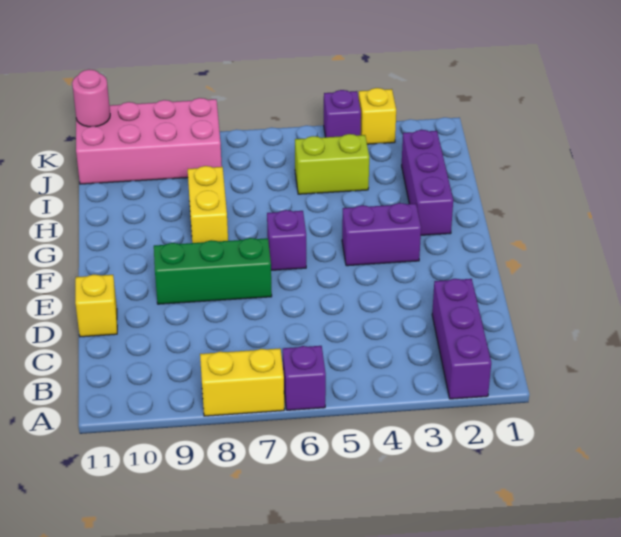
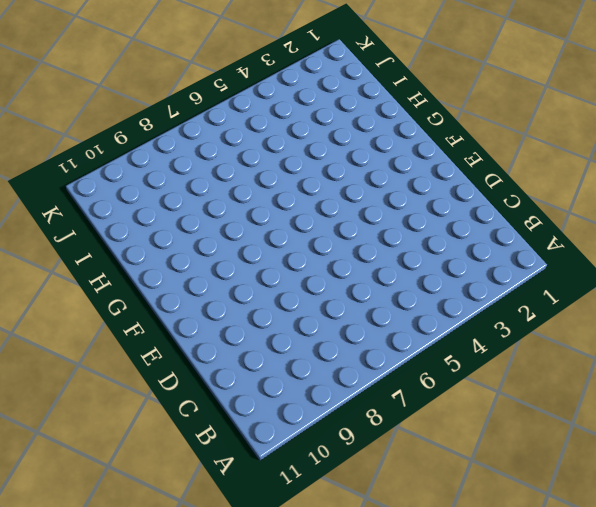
none -> purple brick A2:C2 level 1
none -> purple brick A6 level 1
none -> yellow brick A7:A8 level 1

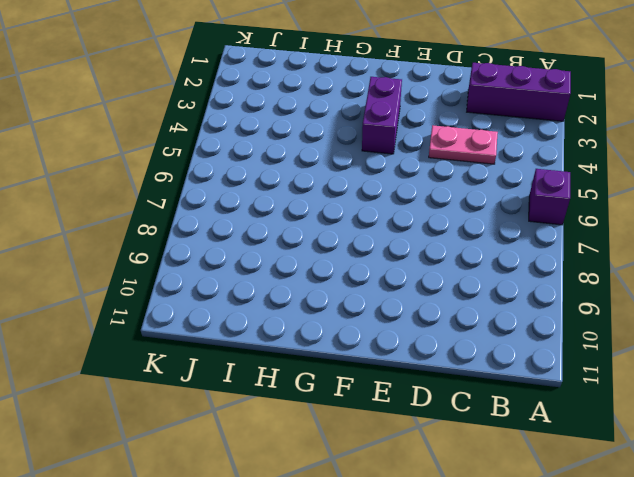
pink plate C4:D4 level 1 -> none
none -> yellow brick A7:A8 level 1
none -> yellow brick D11 level 1
none -> green brick E7:E9 level 1

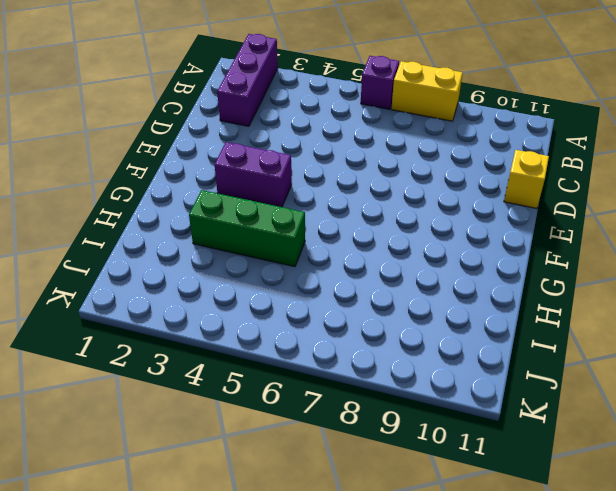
green brick H3:H5 level 1 -> green brick E7:E9 level 1
none -> purple brick F6 level 1
none -> purple brick G2:I2 level 1
none -> yellow brick G8:H8 level 1

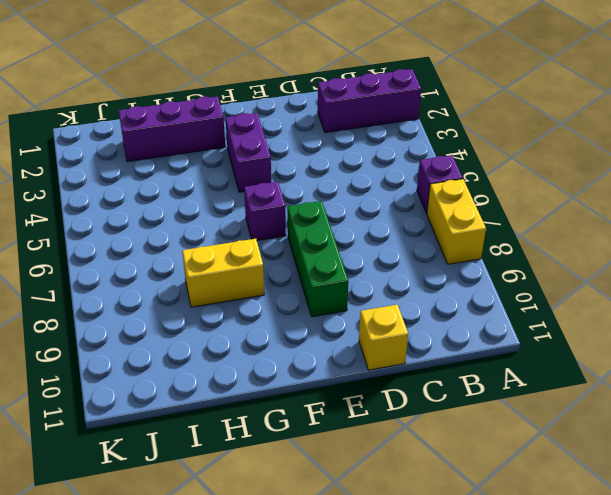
none -> lime brick I4:I5 level 1
none -> pink brick J8:K11 level 1
none -> yellow brick K3 level 1

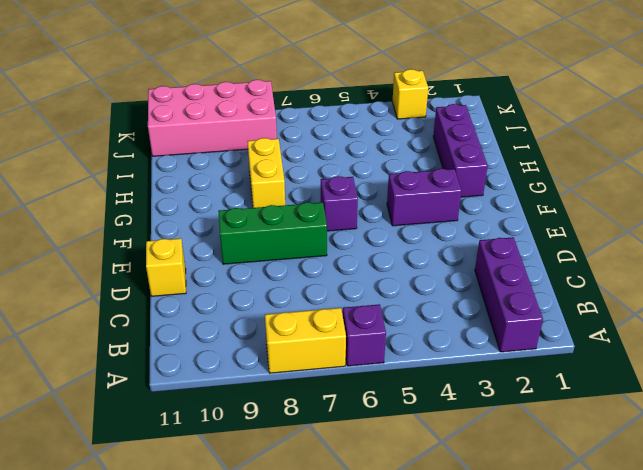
none -> lime brick I4:I5 level 1
none -> purple brick K4 level 1
none -> pink round brick K11 level 2

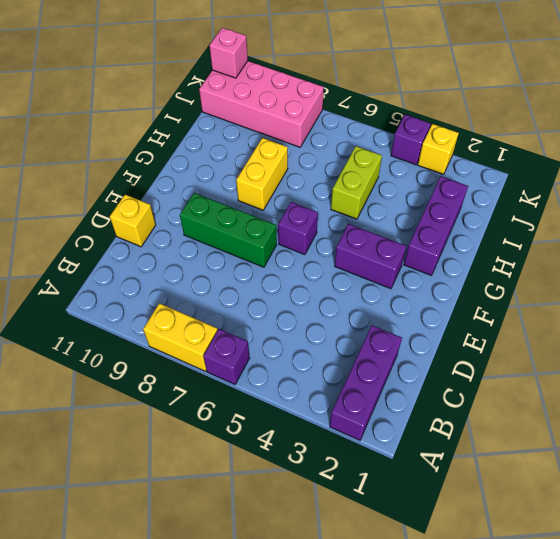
lime brick H5:I5 level 1 -> lime brick I4:I5 level 1
pink brick K11 level 2 -> pink round brick K11 level 2

